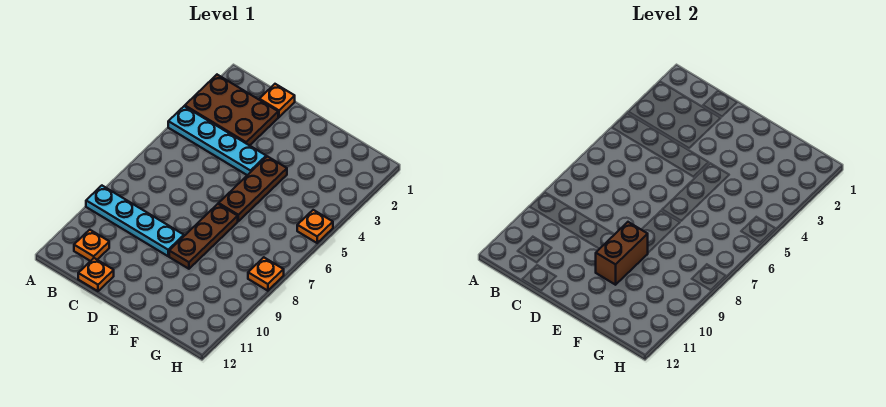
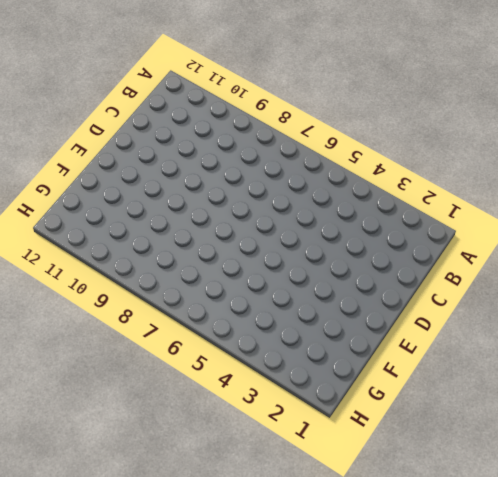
none -> brown plate A2:C3 level 1
none -> cyan plate A4:D4 level 1

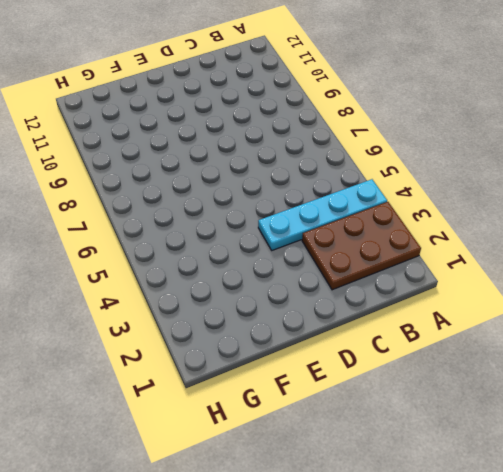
none -> cyan plate A9:D9 level 1
none -> orange plate B11 level 1

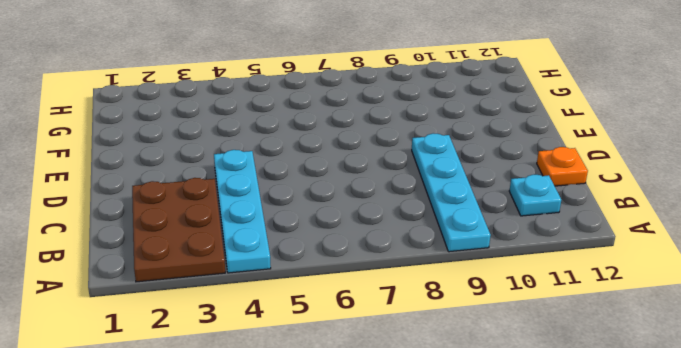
cyan plate B11 level 1 -> orange plate B11 level 1
none -> orange plate C1 level 1
none -> brown plate E4:E6 level 1

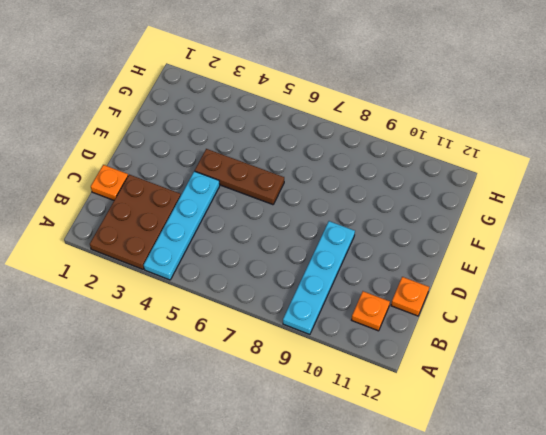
none -> brown plate E7:E9 level 1
none -> orange plate H5 level 1

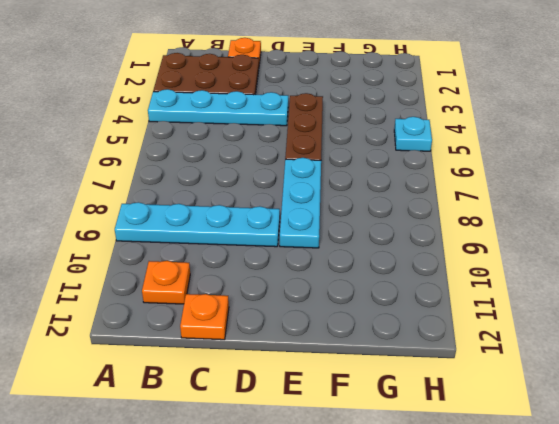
cyan plate E7:E9 level 1 -> brown plate E7:E9 level 1
cyan plate H5 level 1 -> orange plate H5 level 1
none -> orange plate H8 level 1
none -> brown brick E9:E10 level 2

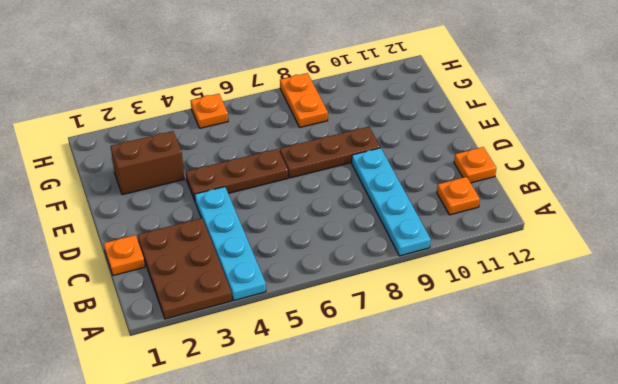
brown brick F2:F3 level 1 -> brown brick E9:E10 level 2
orange plate G8:H8 level 1 -> orange plate H8 level 1

